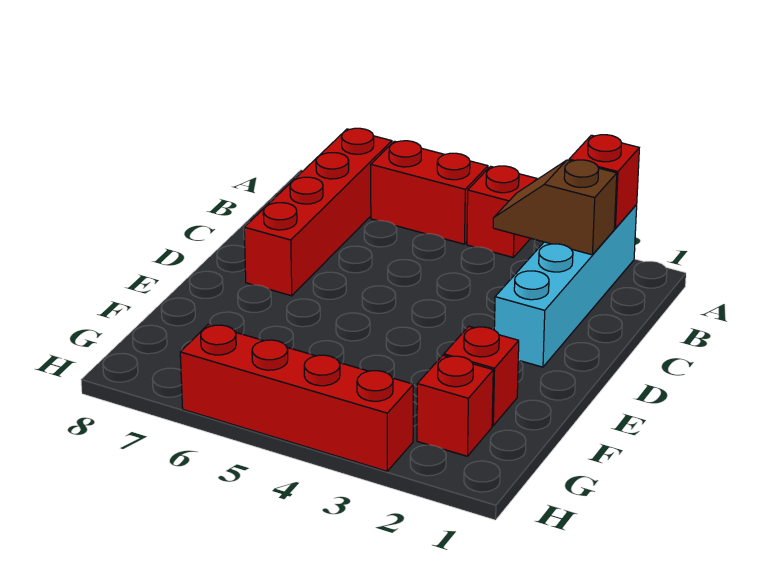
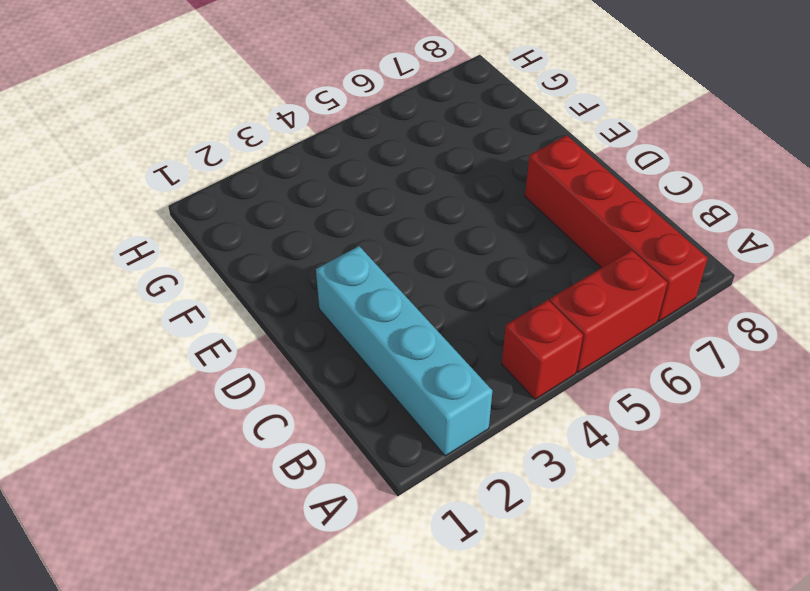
none -> red brick F2 level 1
none -> red brick G2 level 1

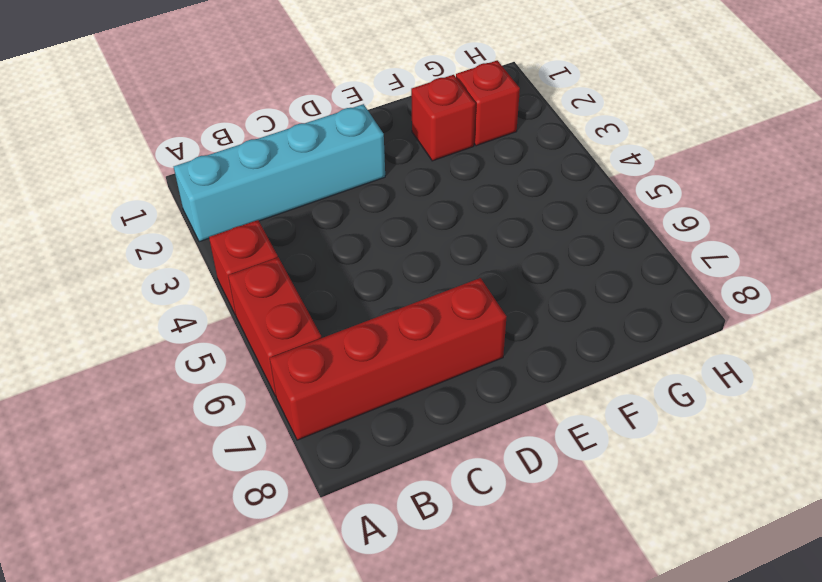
none -> red brick H3:H6 level 1
none -> red brick A2 level 2

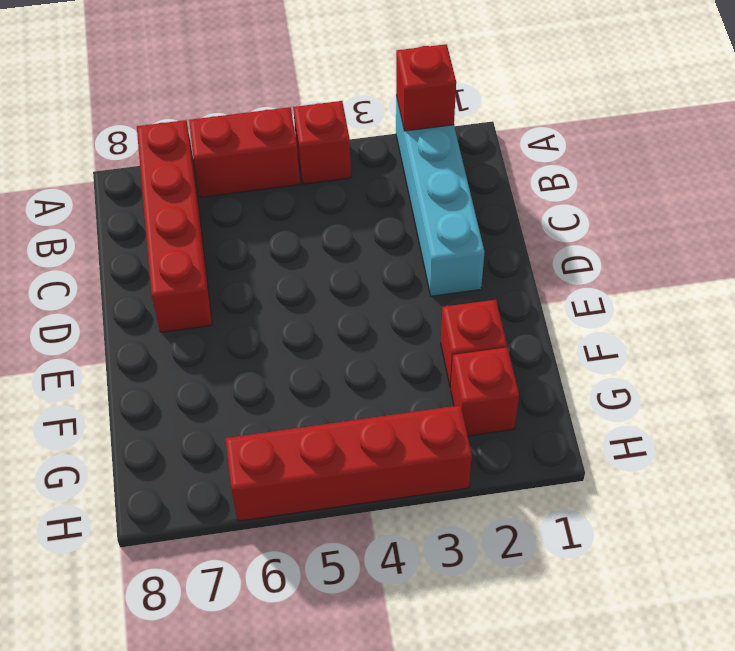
none -> brown slope B2:B3 level 2 top 2

